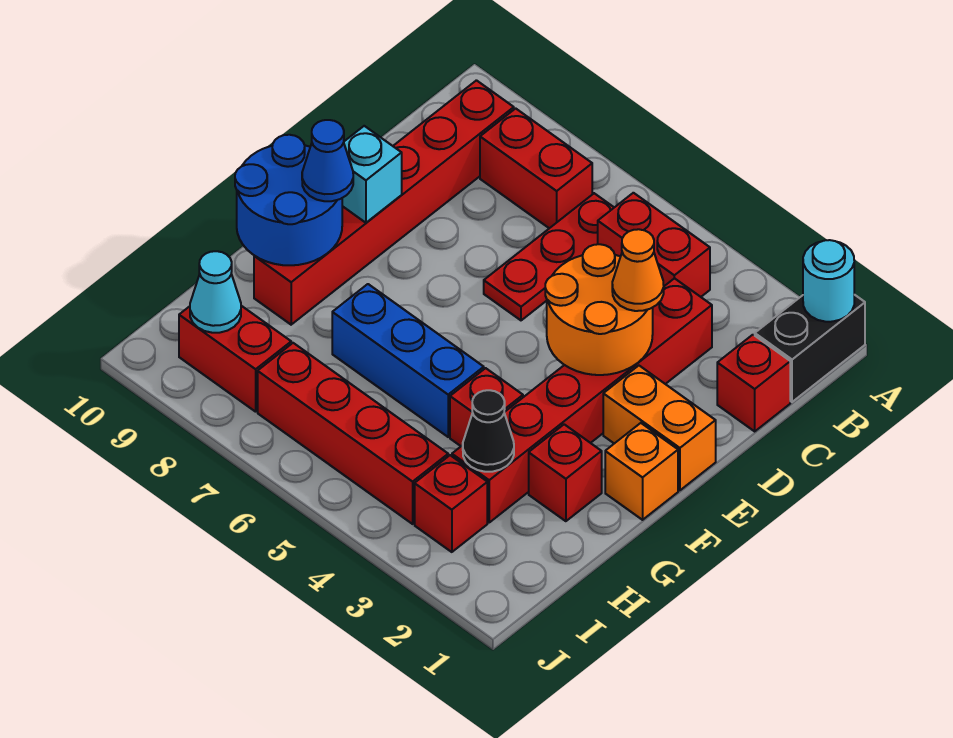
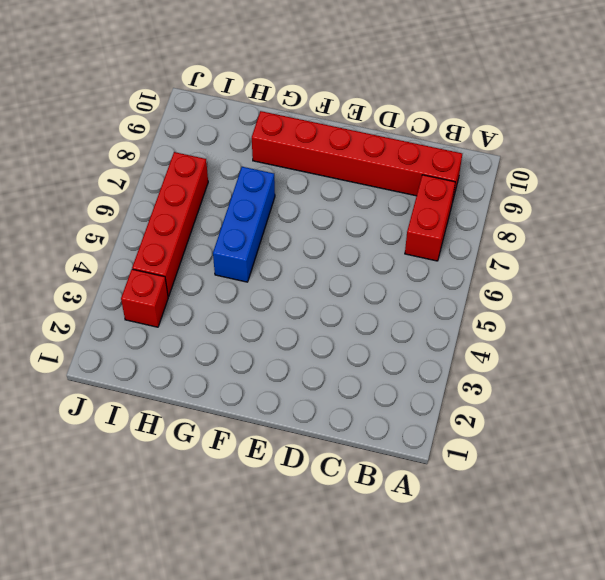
none -> black brick A1:B1 level 1
none -> red brick B4:B5 level 1
none -> red plate B6:D6 level 1

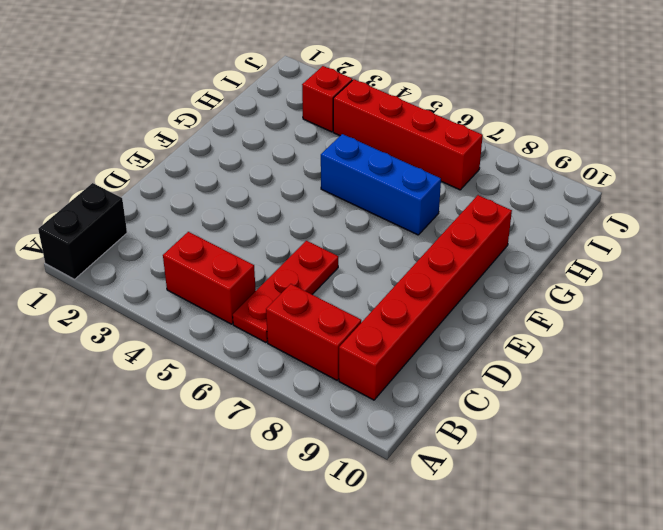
none -> red brick C1 level 1
none -> red brick C3:H3 level 1
none -> orange brick E1:E2 level 1

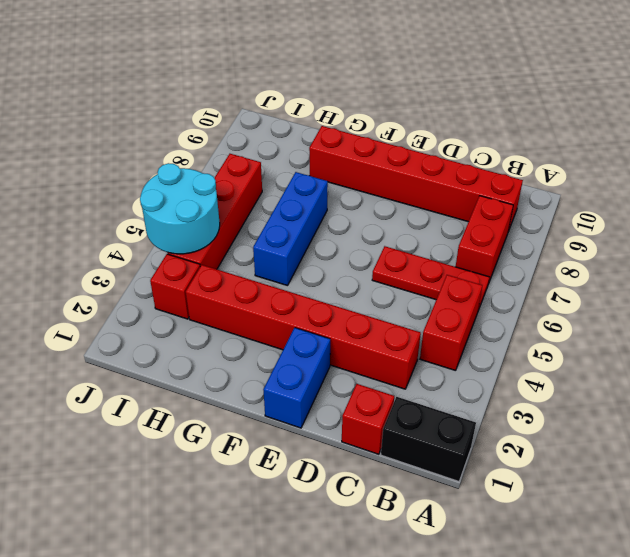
blue brick E1:E2 level 1 -> orange brick E1:E2 level 1
cyan round brick I4:J5 level 2 -> none
none -> orange brick F1 level 1
none -> red brick G2 level 1
none -> red brick G4 level 1

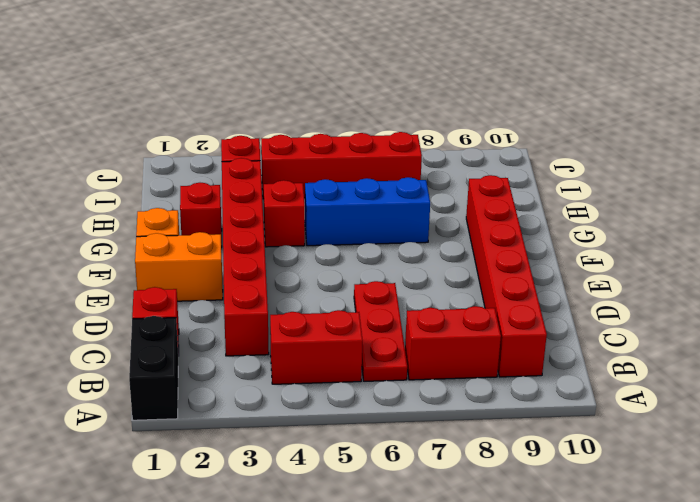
none -> red brick I8:I9 level 1
none -> cyan round brick A1 level 2
none -> orange round brick D3:E4 level 2

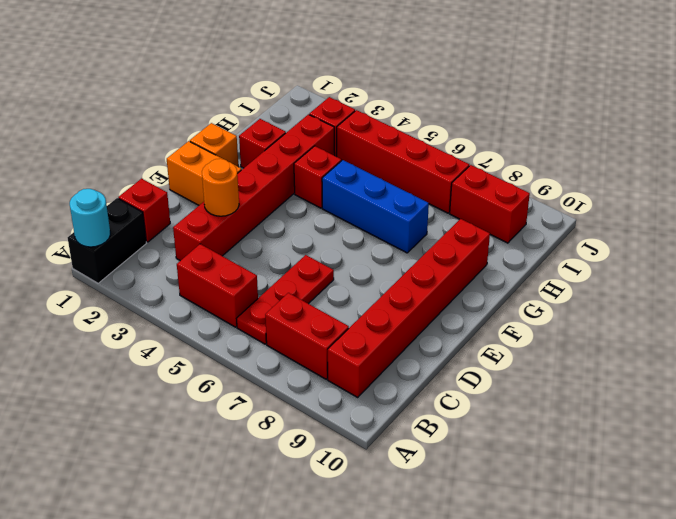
orange round brick D3 level 2 -> orange round brick D3:E4 level 2
none -> cyan brick E9 level 2
none -> blue round brick F9:G10 level 2
none -> black cone H3 level 2

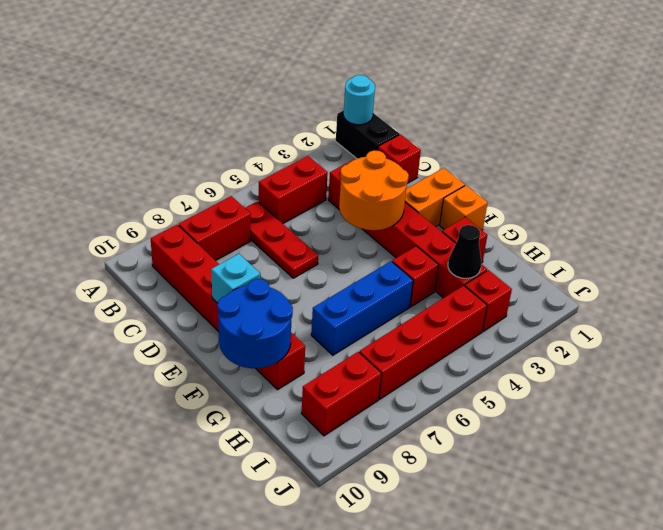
none -> cyan cone I9 level 2
none -> orange cone D3 level 3
none -> blue cone F9 level 3

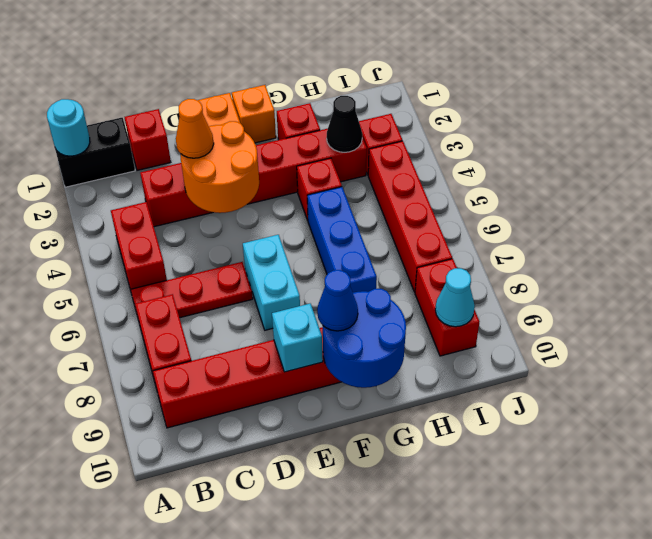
cyan brick E6:E7 level 1 -> none

